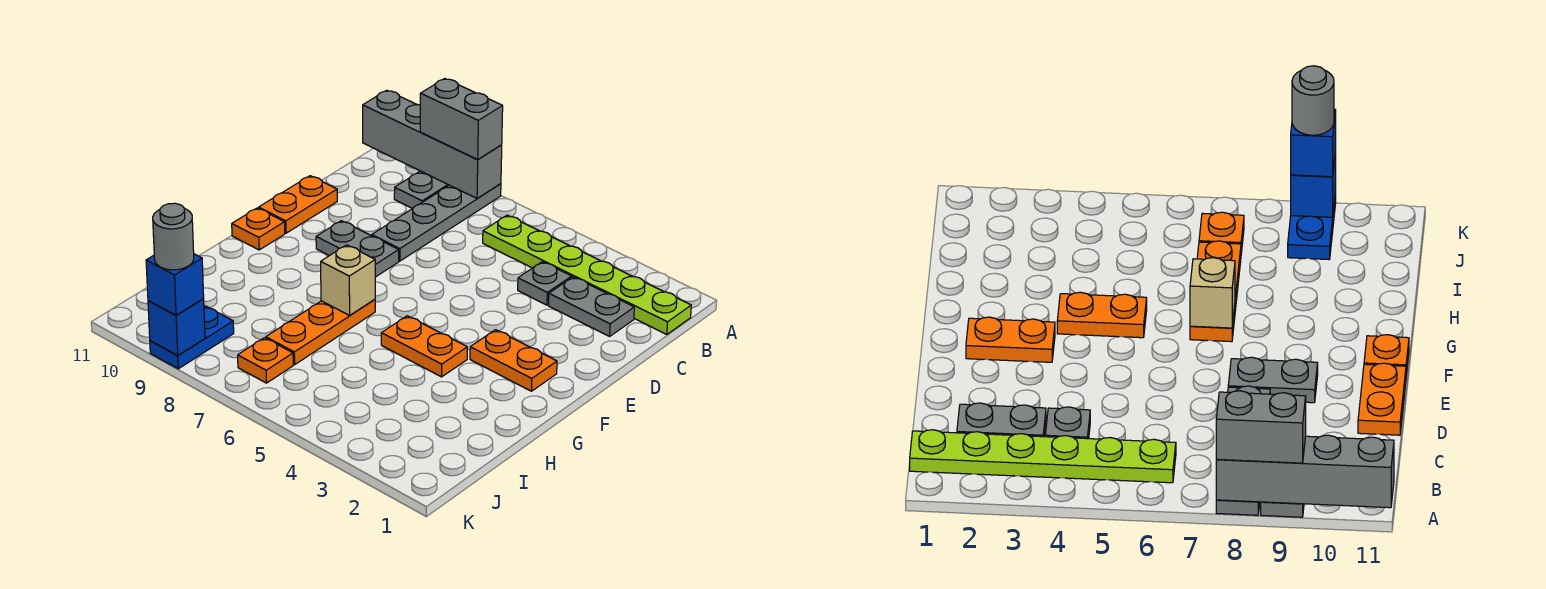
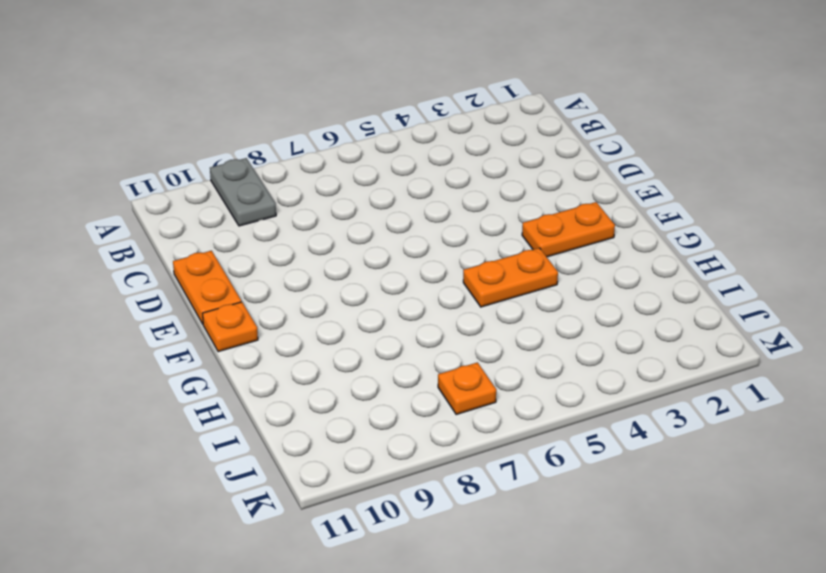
none -> grey plate A8:D8 level 1
none -> lime plate B1:B6 level 1
none -> grey plate C2:C3 level 1

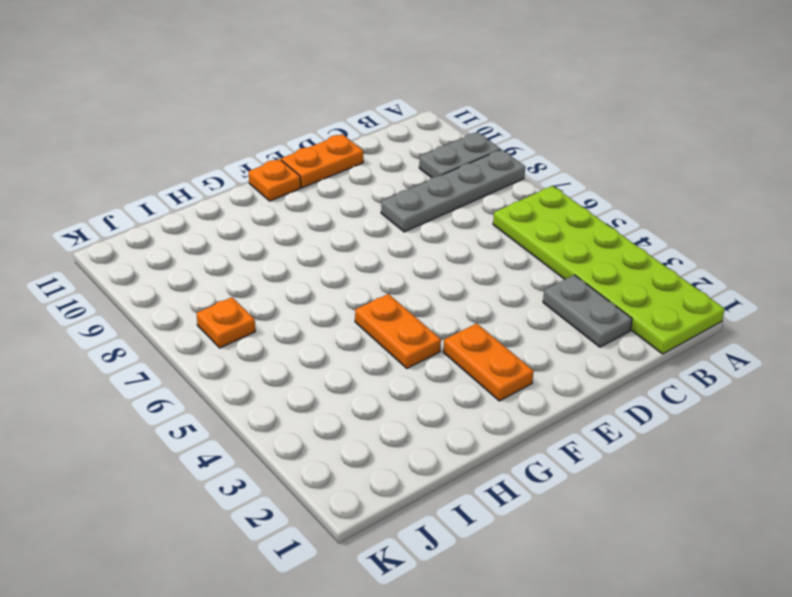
lime plate A1:B6 level 1 -> lime plate B1:B6 level 1
none -> grey plate C4 level 1
none -> grey plate E8:E9 level 1
none -> orange plate G7:I7 level 1

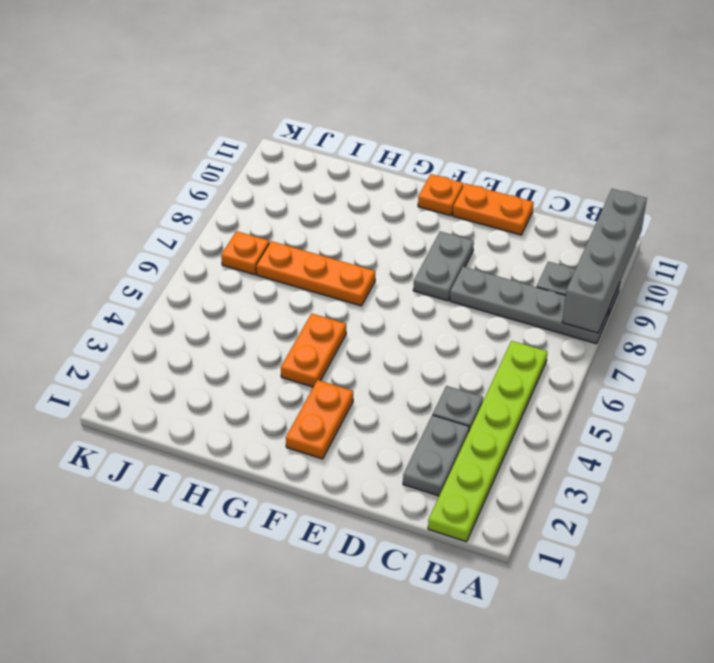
none -> blue plate J9:K9 level 1
none -> tan brick G7 level 2
none -> blue brick K9 level 2

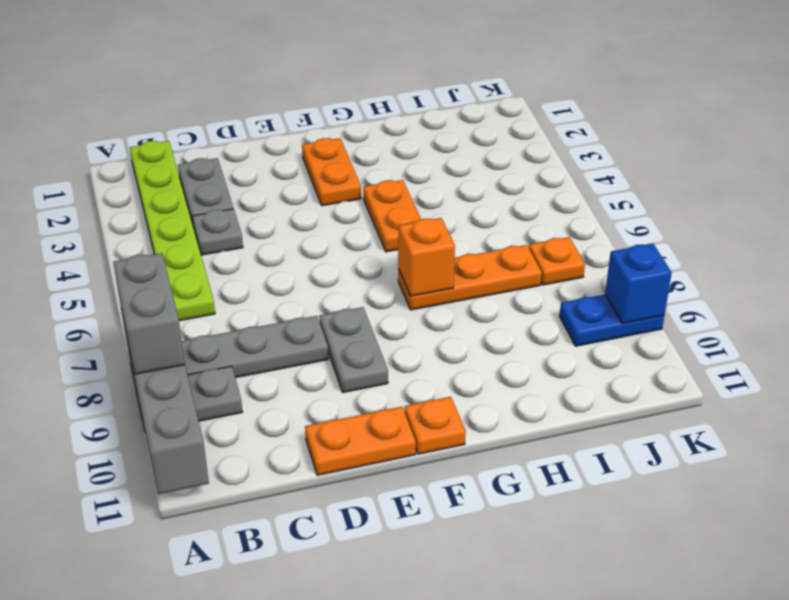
orange brick G7 level 2 -> tan brick G7 level 2
none -> blue brick K9 level 3
none -> grey round brick K9 level 4

